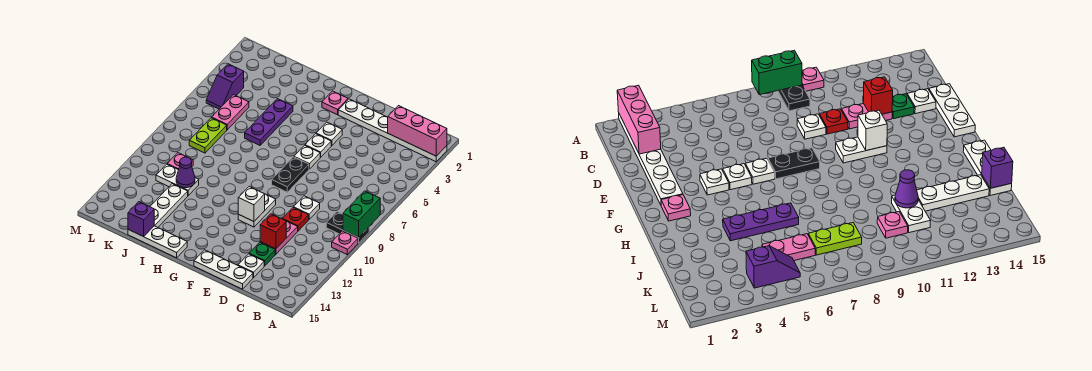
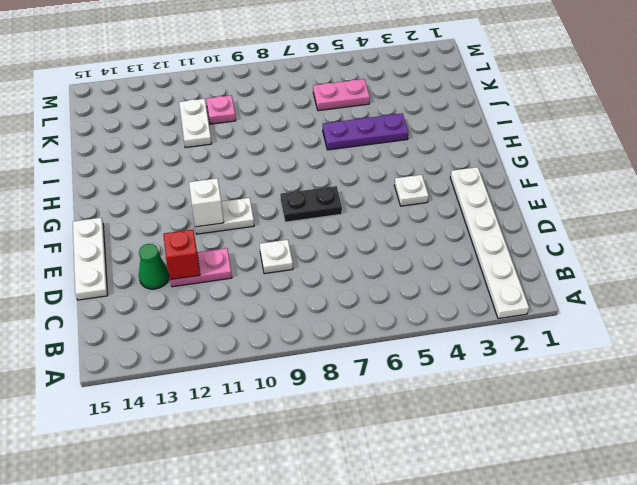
green cone D13 level 1 -> green plate D13 level 1
none -> black plate A9:B9 level 1
none -> pink plate A10 level 1
none -> red plate D10 level 1

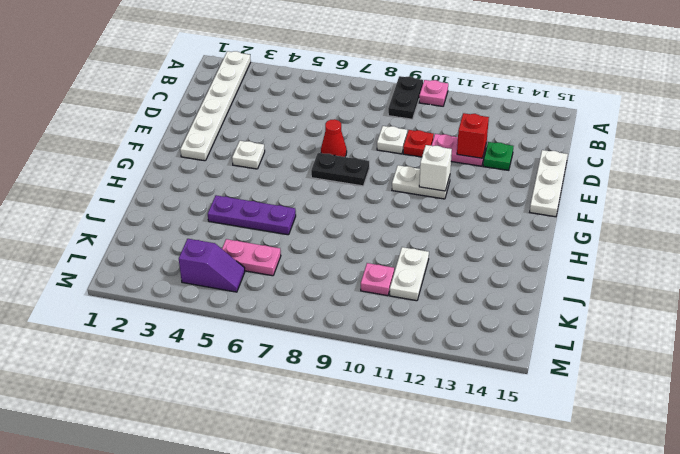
red cone E7 level 1 -> none
none -> white plate D14 level 1
none -> white plate F5 level 1
none -> white plate F6 level 1

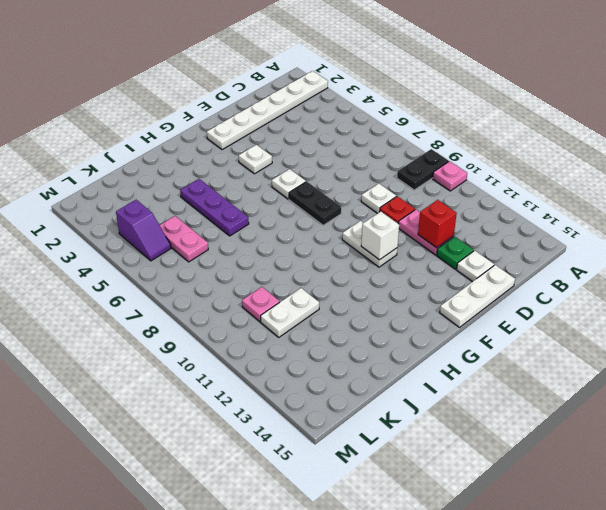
none -> white plate F5 level 1
none -> pink plate G2 level 1
none -> white plate H15:J15 level 1

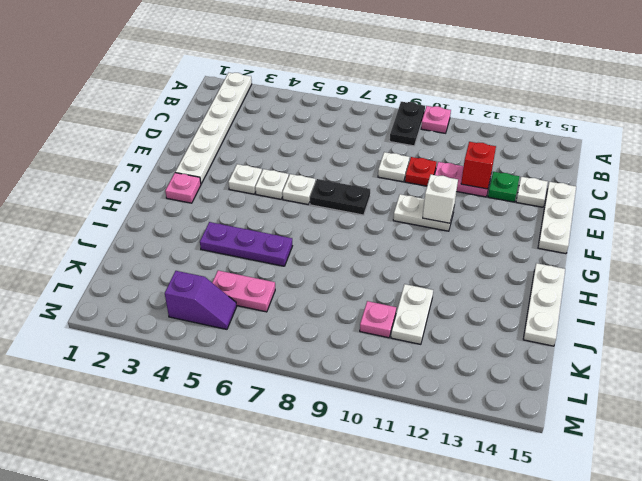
none -> white plate J12:J14 level 1
none -> lime plate K7:K8 level 1
none -> pink brick A2:C2 level 2

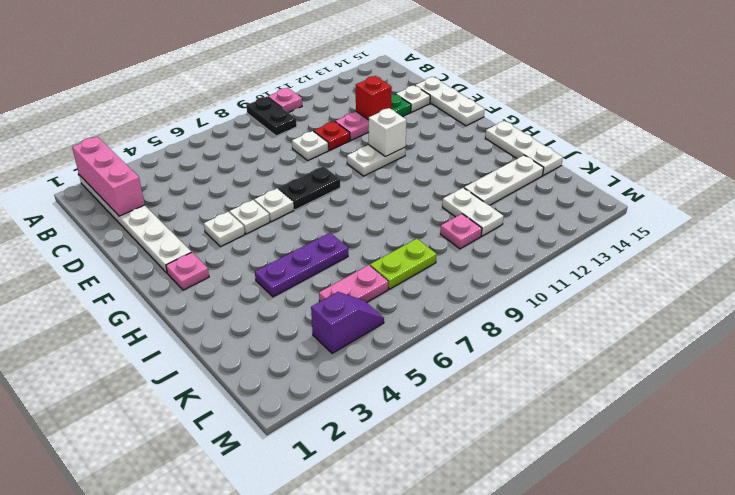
none -> green brick A8:A9 level 2
none -> purple cone J11 level 2
none -> purple brick J15 level 2

